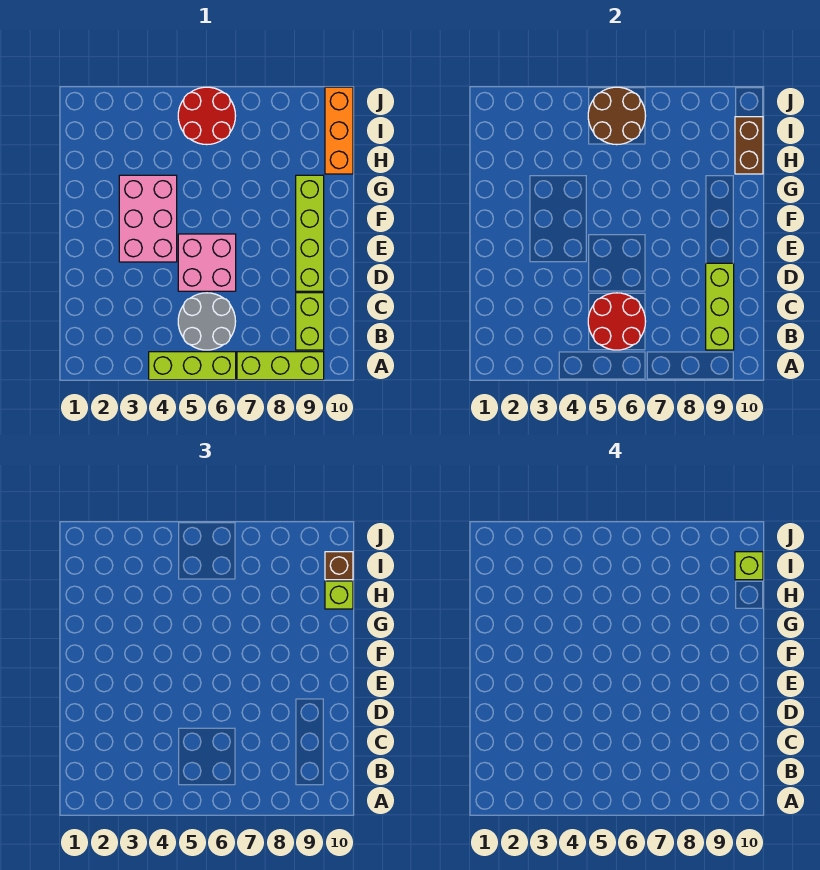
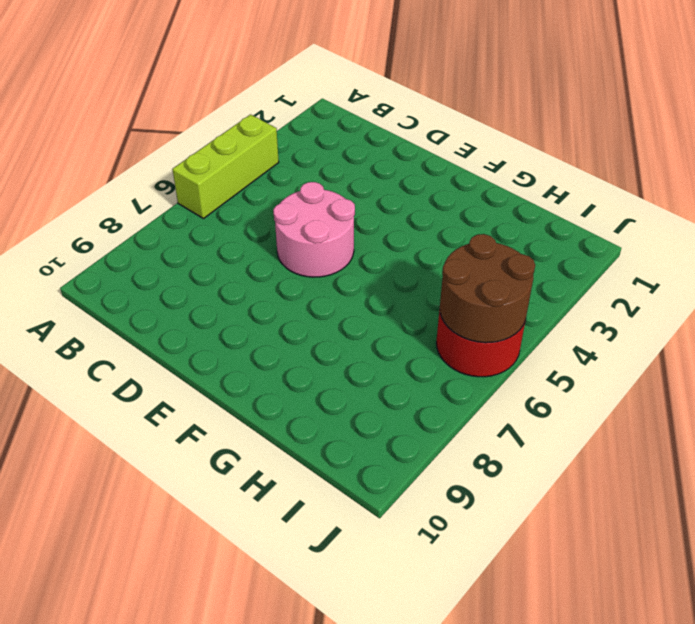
pink round brick D5:E6 level 1 -> pink brick D5:E6 level 1
none -> lime brick A7:A9 level 1
none -> grey round brick B5:C6 level 1
none -> lime brick B9:C9 level 1

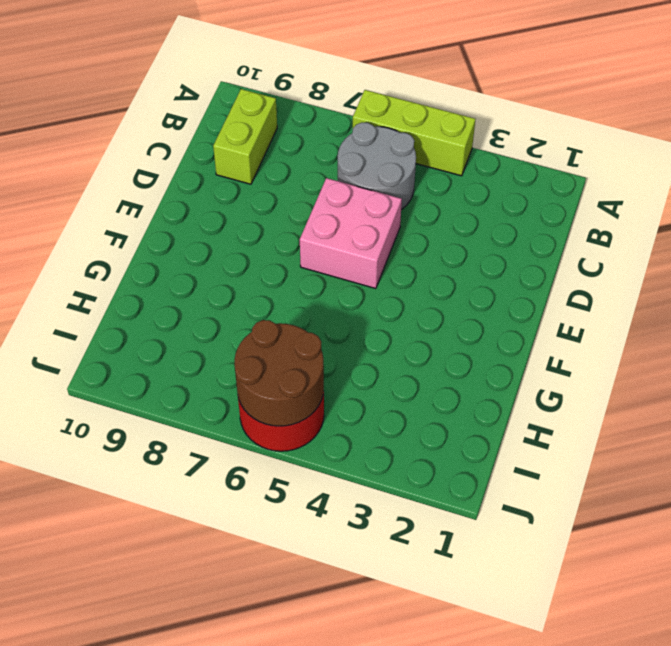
none -> lime brick A7:A9 level 1
none -> lime brick D9:G9 level 1
none -> pink brick E3:G4 level 1

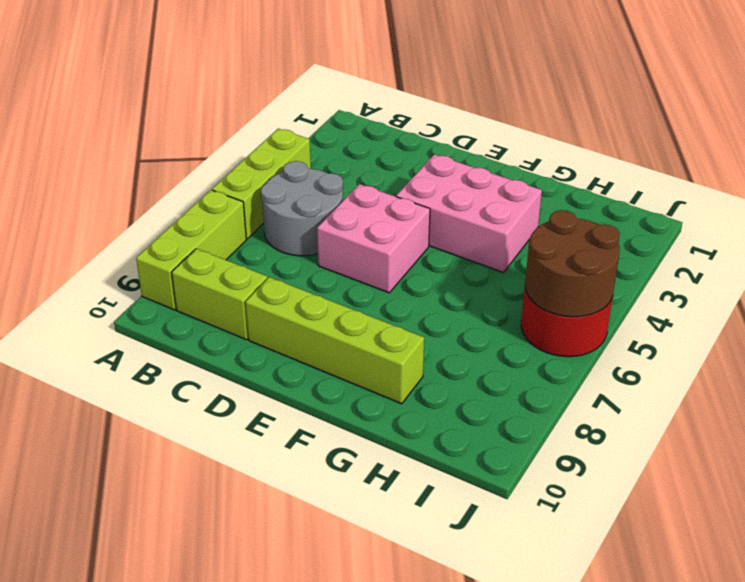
none -> orange brick H10:J10 level 1
none -> red round brick B5:C6 level 2
none -> lime brick B9:D9 level 2

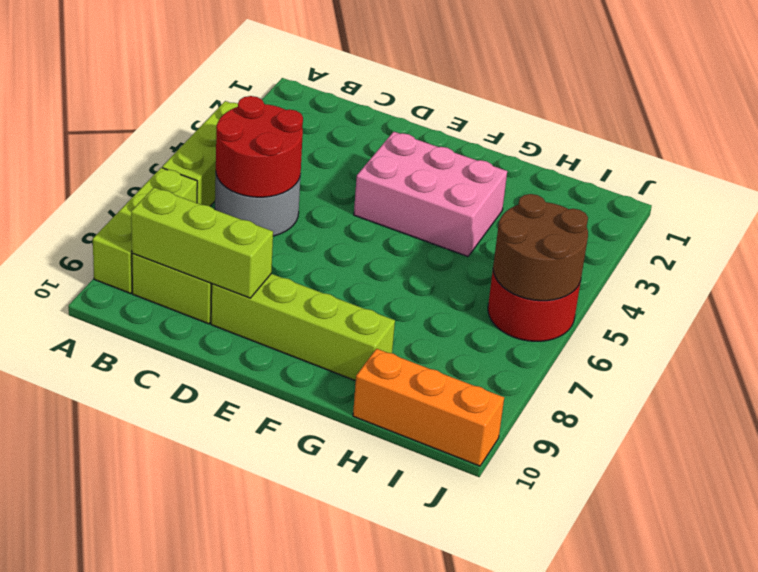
none -> pink brick D5:E6 level 1
none -> brown brick H10:I10 level 2
none -> lime brick H10 level 3

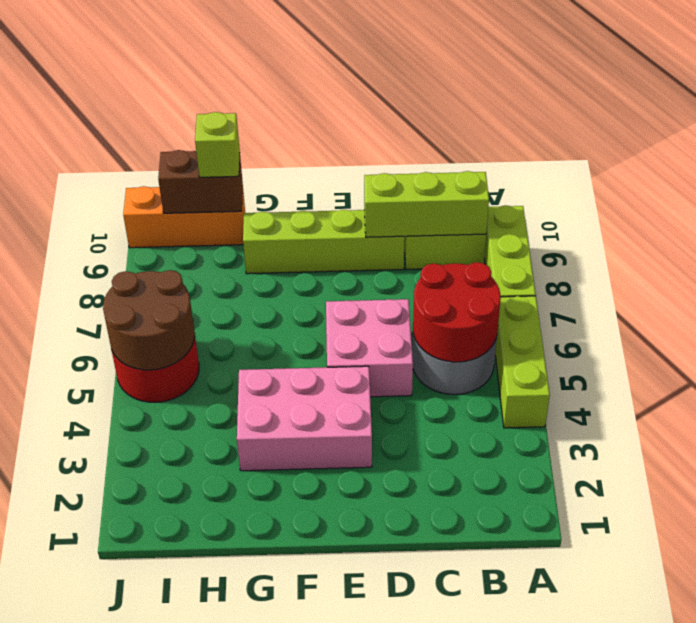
none -> brown brick I10 level 3
none -> lime brick I10 level 4

